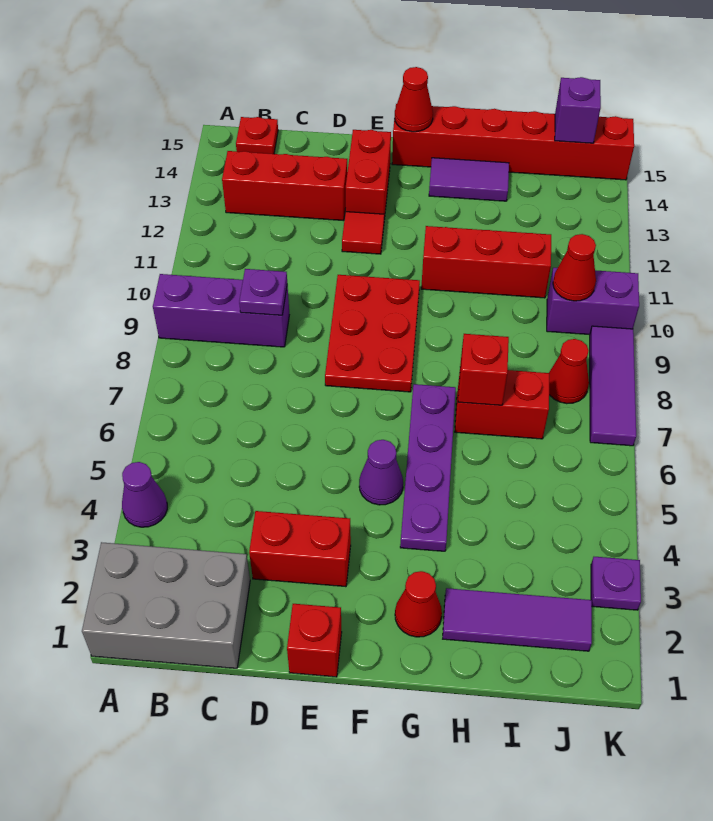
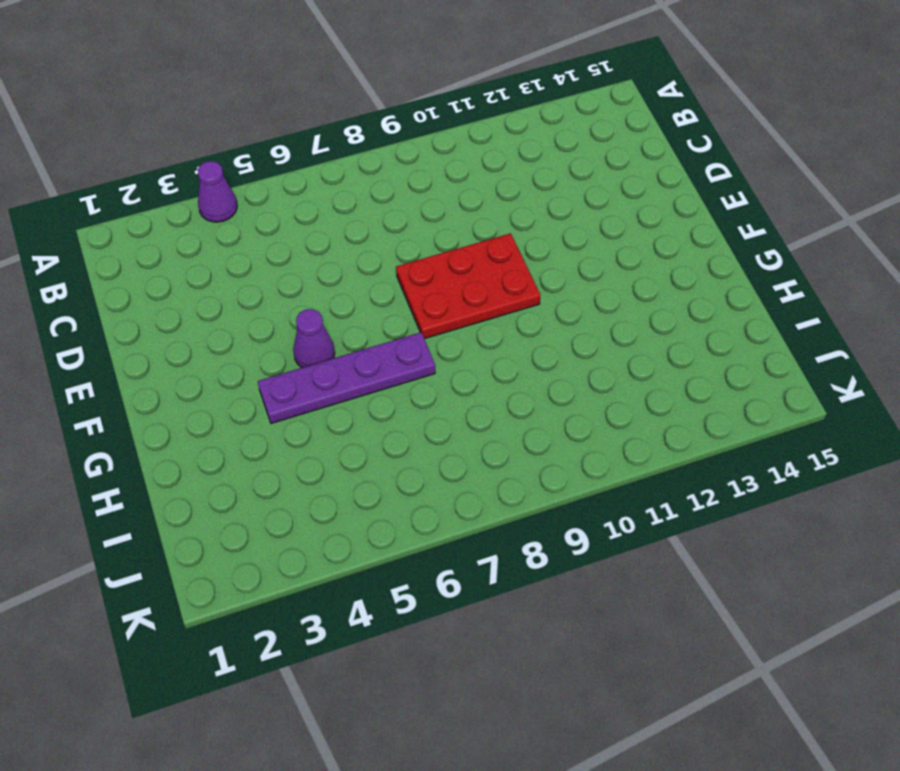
none -> grey brick A1:C2 level 1
none -> purple brick A9:C9 level 1
none -> red brick B13:D13 level 1

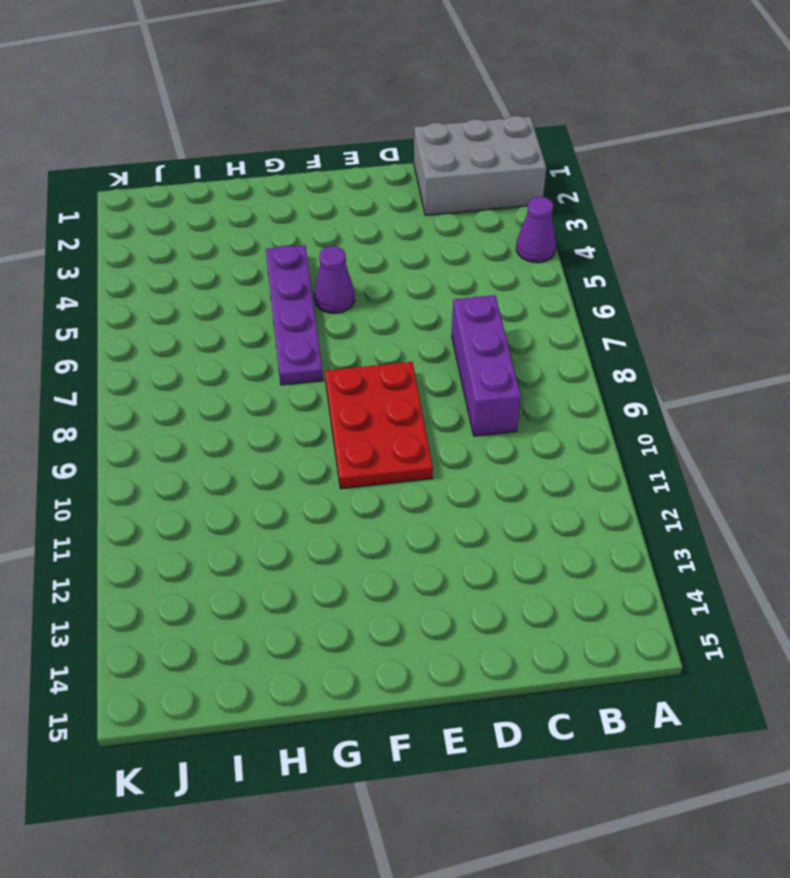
purple brick C7:C9 level 1 -> purple brick A9:C9 level 1
none -> red brick B13:D13 level 1
none -> red plate B15 level 1
none -> red brick D3:E3 level 1

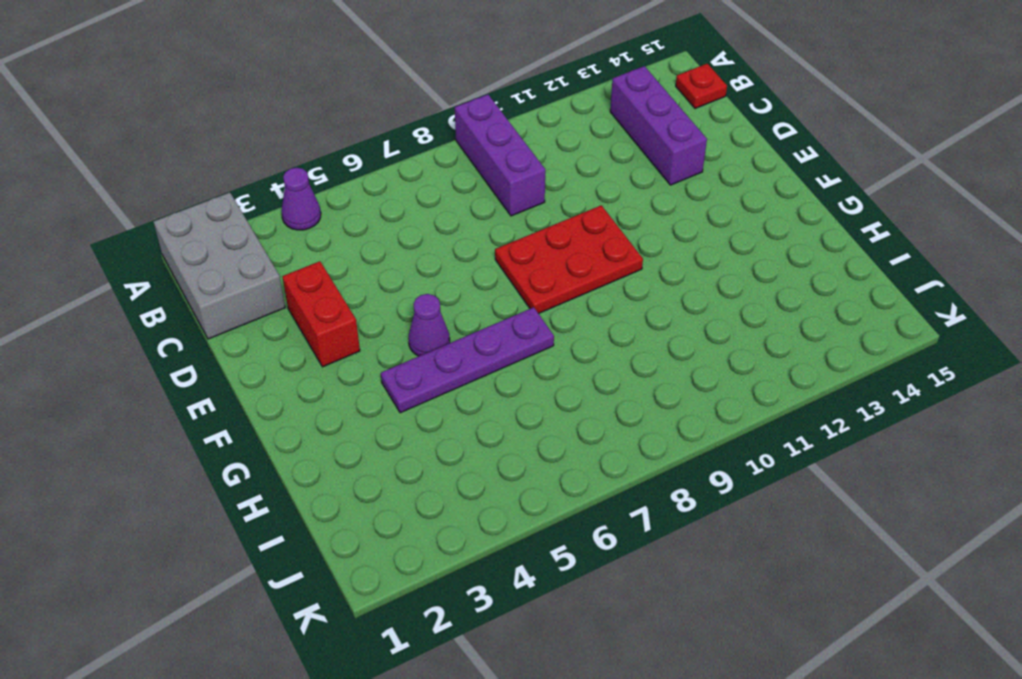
purple brick B13:D13 level 1 -> red brick B13:D13 level 1
none -> red brick E1 level 1
none -> red tile E12 level 1
none -> red brick E13:E14 level 1

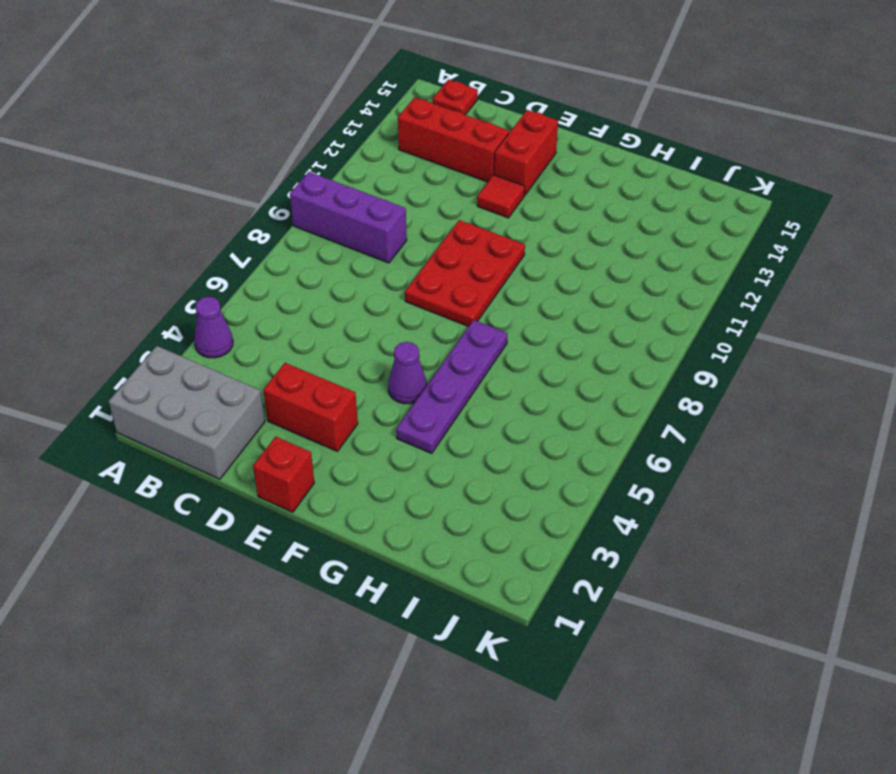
none -> red brick F15:K15 level 1
none -> red cone G2 level 1
none -> red brick G11:I11 level 1

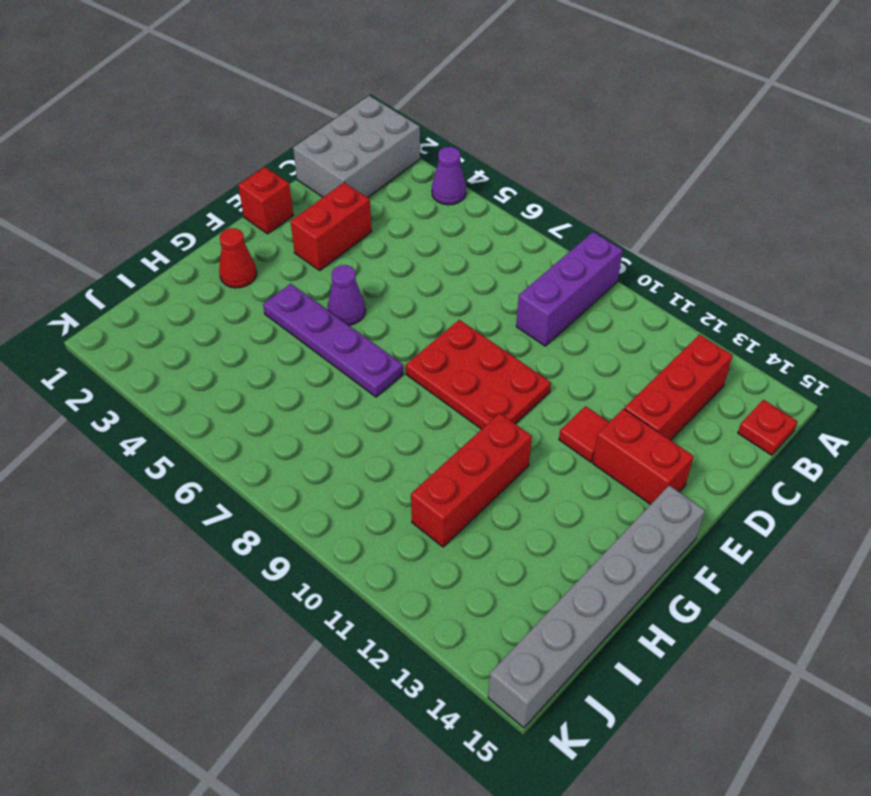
grey brick F15:K15 level 1 -> red brick F15:K15 level 1
none -> purple tile G14:H14 level 1
none -> purple tile H2:J2 level 1
none -> red brick H7:I7 level 1

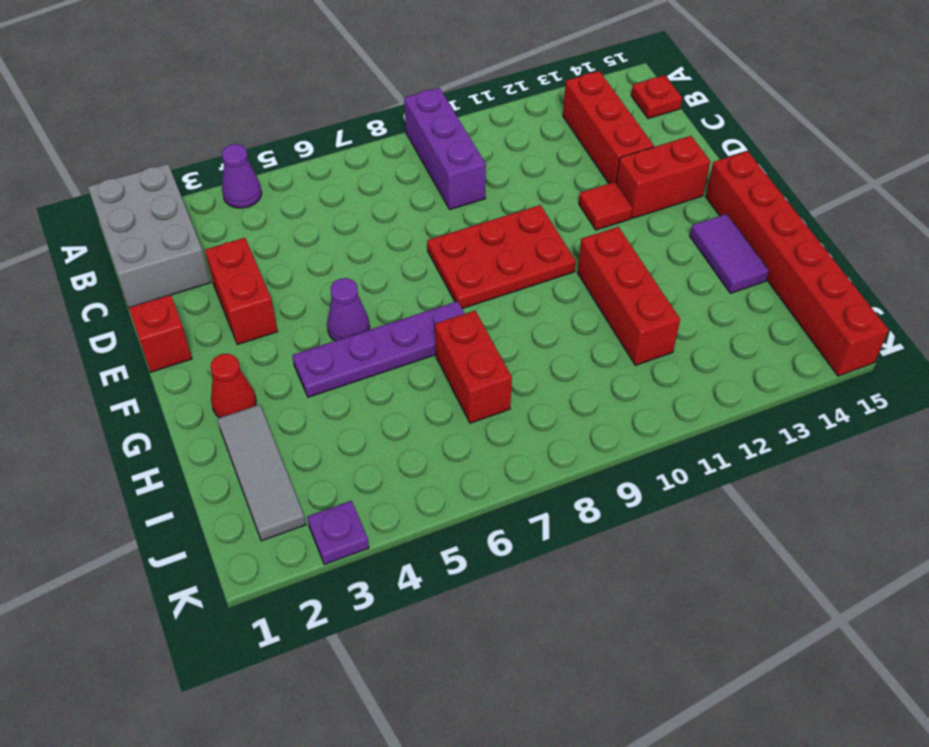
grey tile H2:J2 level 1 -> purple tile H2:J2 level 1
none -> red cone J8 level 1
none -> purple brick J10:K10 level 1
none -> purple tile K7:K9 level 1

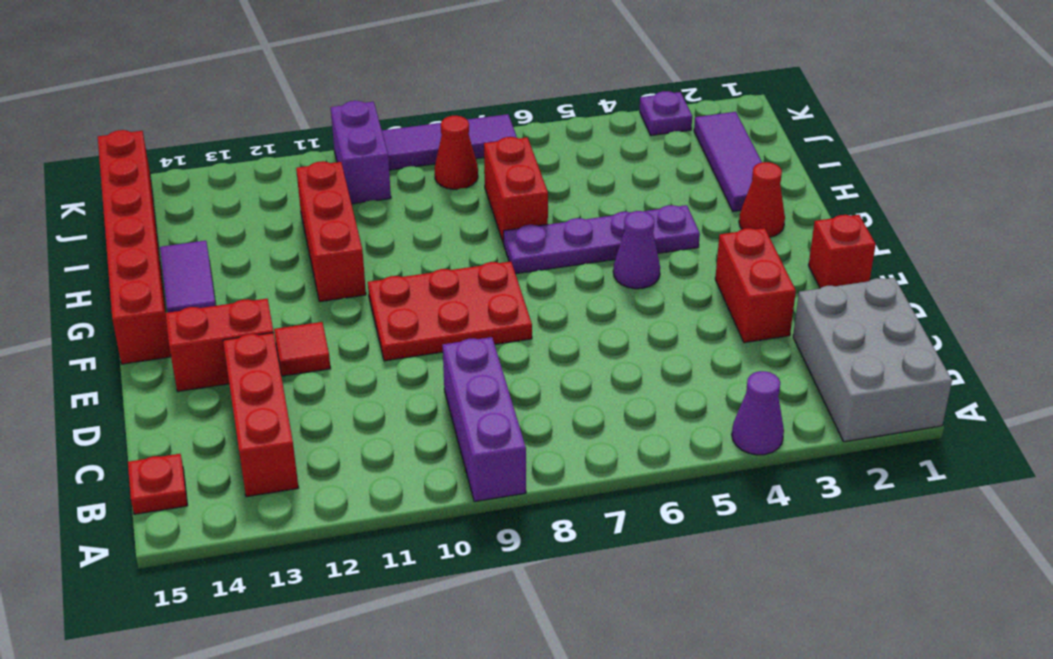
none -> purple plate C9 level 2
none -> red cone F15 level 2
none -> red brick H7 level 2

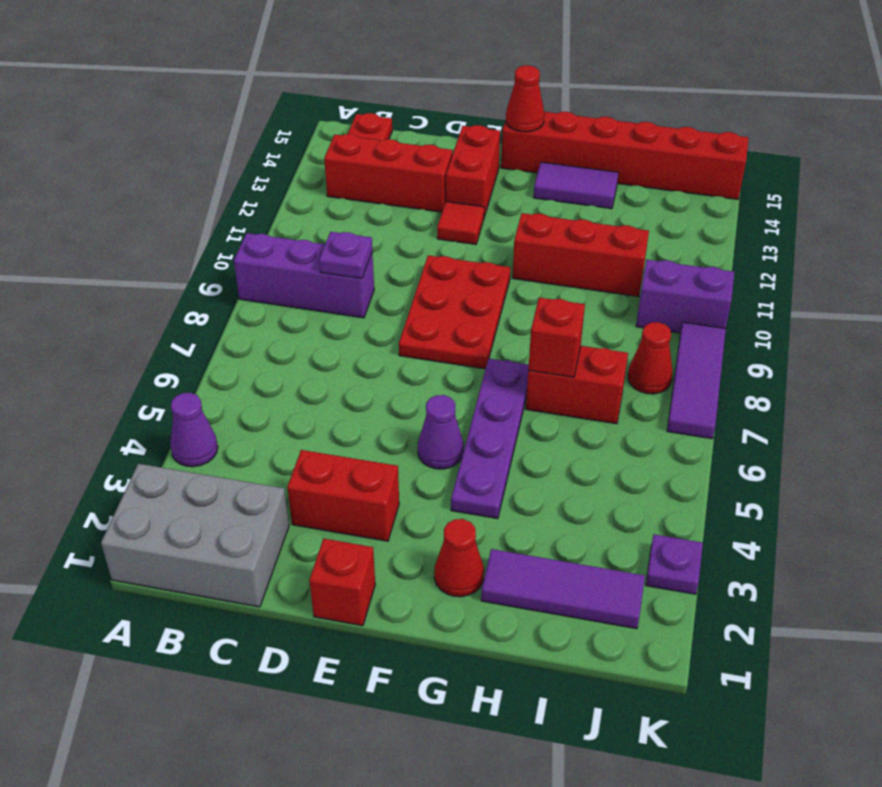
none -> red cone J10 level 2
none -> purple brick J15 level 2

